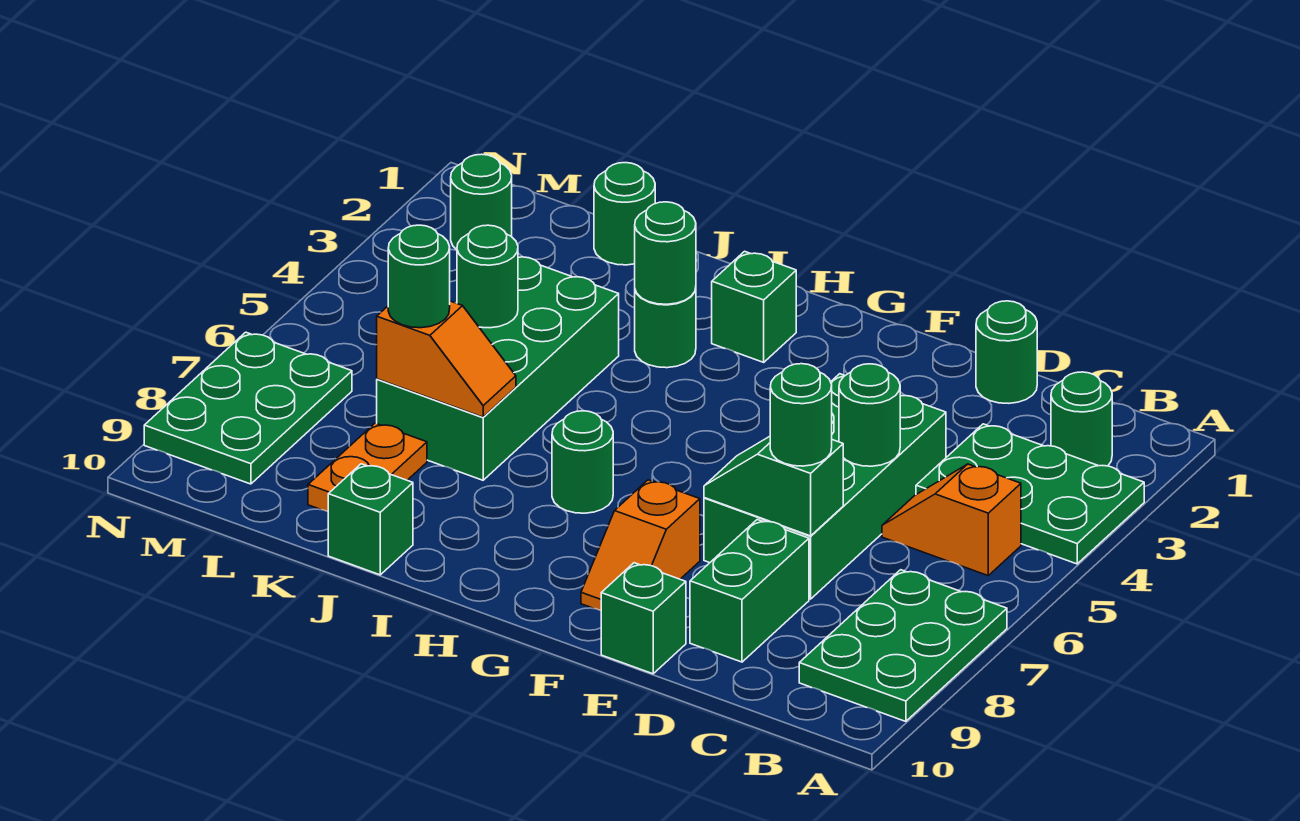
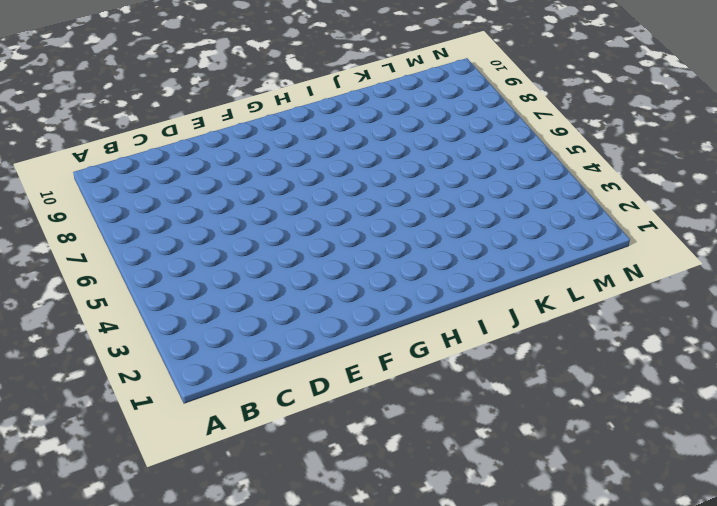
none -> green plate A3:C4 level 1
none -> green plate A7:B9 level 1
none -> green round brick B2 level 1

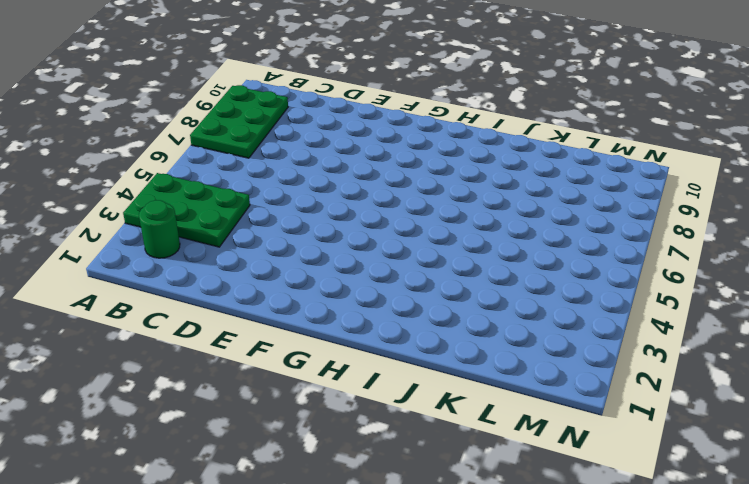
none -> orange slope B5:C5 level 1 top B
none -> green round brick D1 level 1
none -> green brick D4:E7 level 1

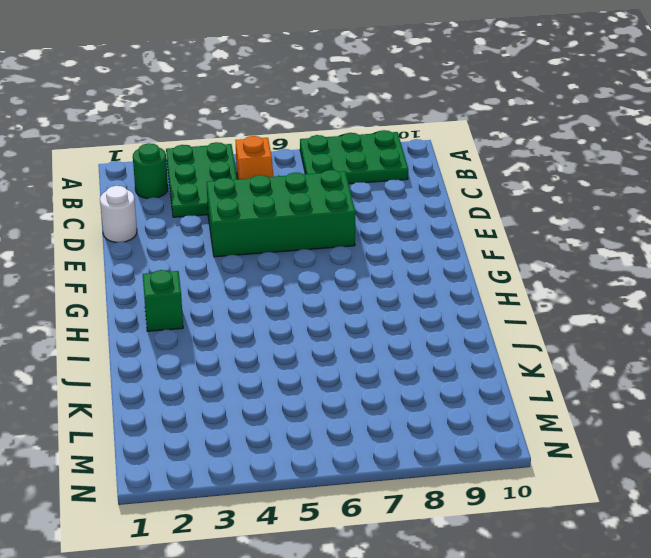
white round brick D1 level 1 -> green round brick D1 level 1
none -> green brick D8:D9 level 1
none -> green brick E10 level 1
none -> orange slope F8:F9 level 1 top 8

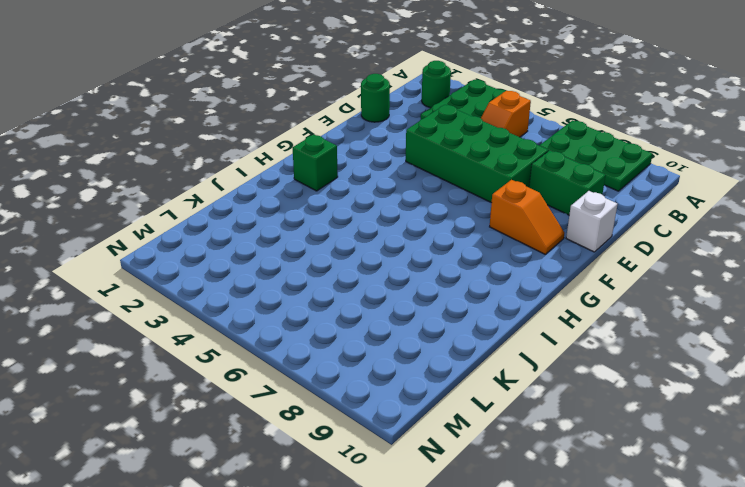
white brick E10 level 1 -> green brick E10 level 1
none -> green round brick H7 level 1
none -> green round brick I3 level 1
none -> green brick J4:K7 level 1

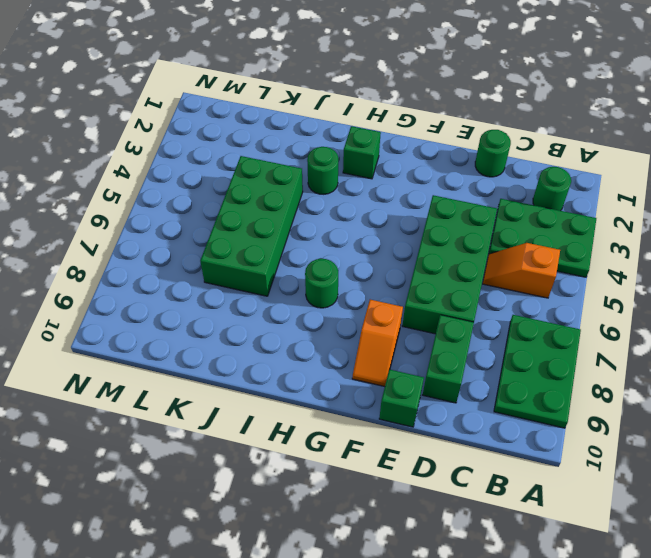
none -> green brick J10 level 1
none -> green round brick K1 level 1
none -> orange plate K8:K9 level 1

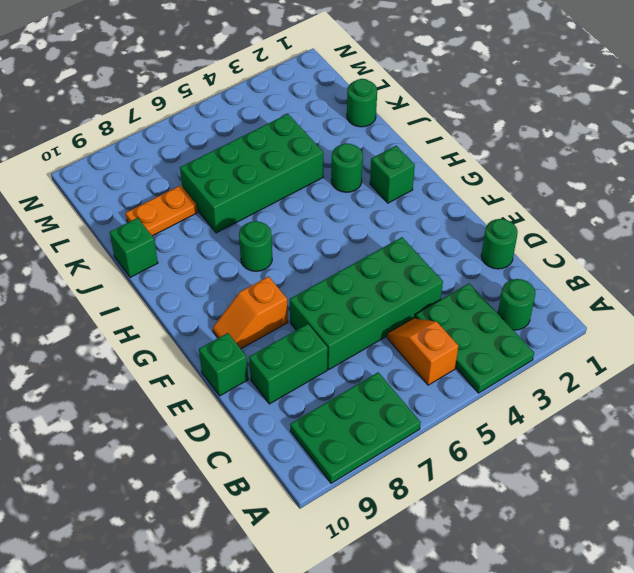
none -> green round brick M2 level 1
none -> green plate M7:N9 level 1
none -> green round brick D5 level 2

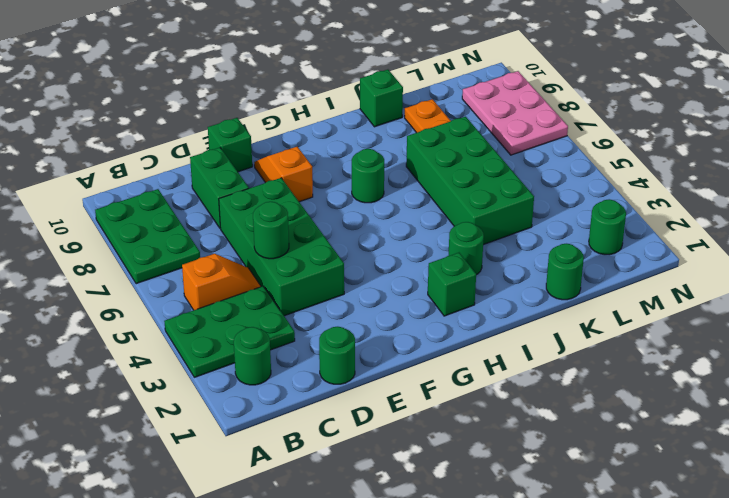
pink plate M7:N9 level 1 -> green plate M7:N9 level 1
none -> green slope D7:E7 level 2 top D
none -> green round brick I3 level 2
none -> orange slope J7:K7 level 2 top K

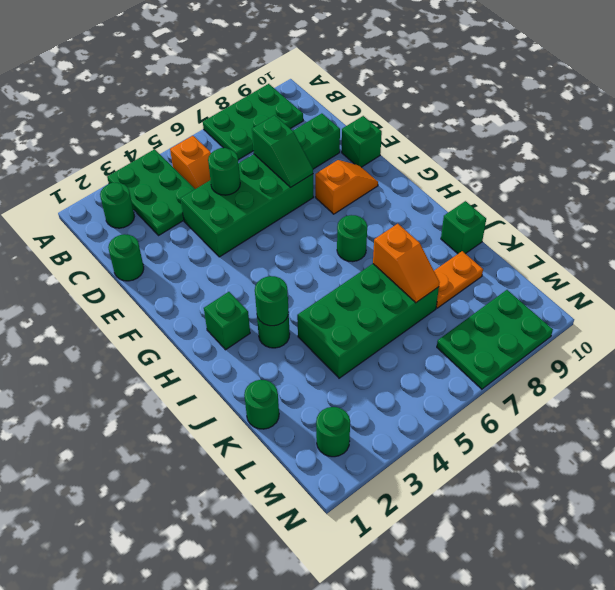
orange slope J7:K7 level 2 top J -> orange slope J7:K7 level 2 top K
none -> green round brick K5 level 2
none -> green round brick D7 level 3
none -> green round brick K7 level 3

